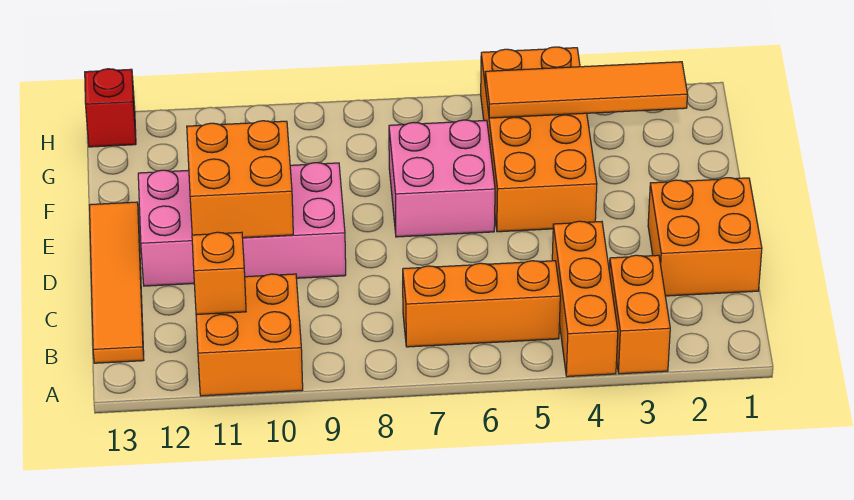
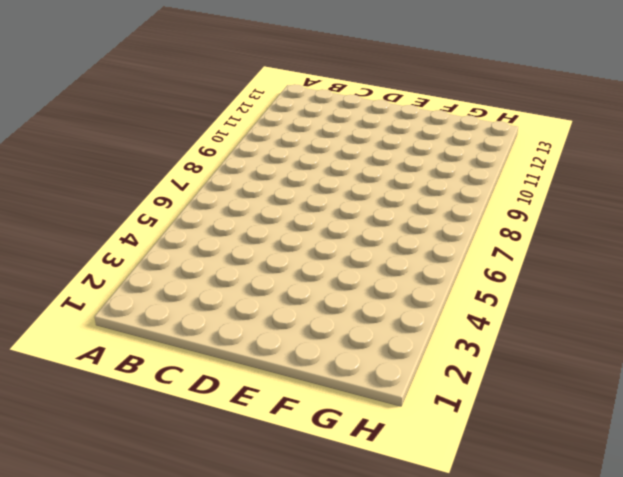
none -> orange brick A3:B3 level 1
none -> orange brick A4:C4 level 1
none -> orange brick A10:B11 level 1

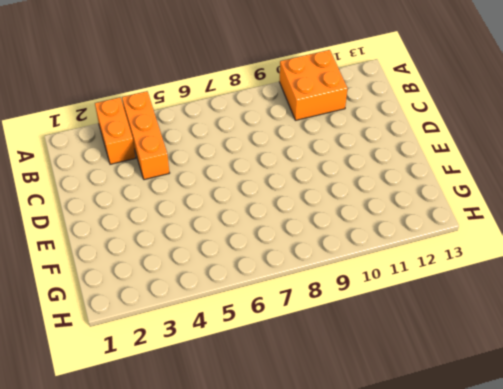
none -> orange brick B5:B7 level 1
none -> orange tile B13:E13 level 1
none -> orange brick C1:D2 level 1

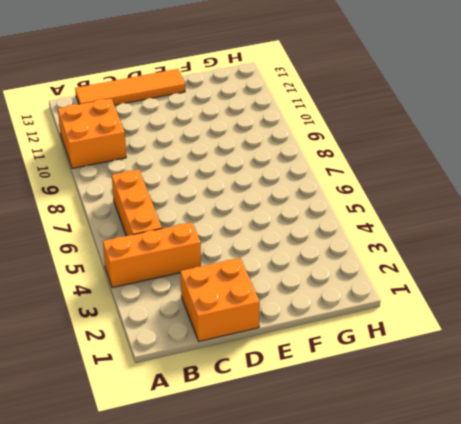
none -> orange brick A3:B3 level 1
none -> pink brick D9:E12 level 1
none -> orange brick E4:H5 level 1

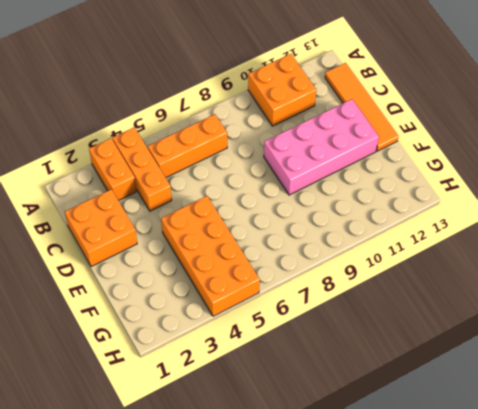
none -> pink brick E6:F7 level 1
none -> red brick H13 level 1
none -> orange brick B11 level 2

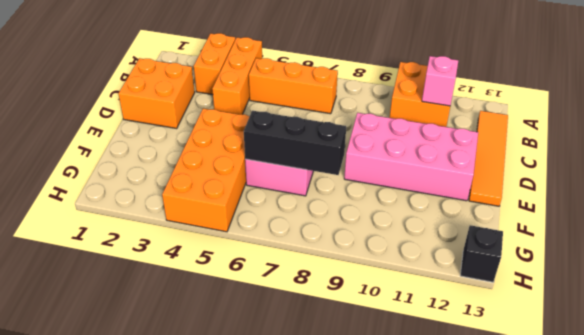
pink brick B11 level 2 -> orange brick B11 level 2
black brick F6:F8 level 2 -> none
black brick H13 level 1 -> red brick H13 level 1
none -> orange brick D10:E11 level 2
none -> orange tile G2:G5 level 2

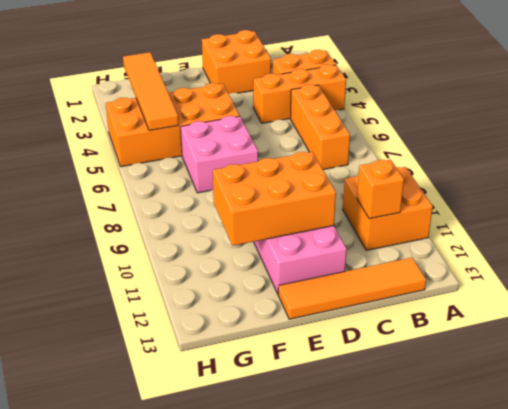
orange brick D10:F11 level 2 -> orange brick D10:E11 level 2
none -> red brick H13 level 1

